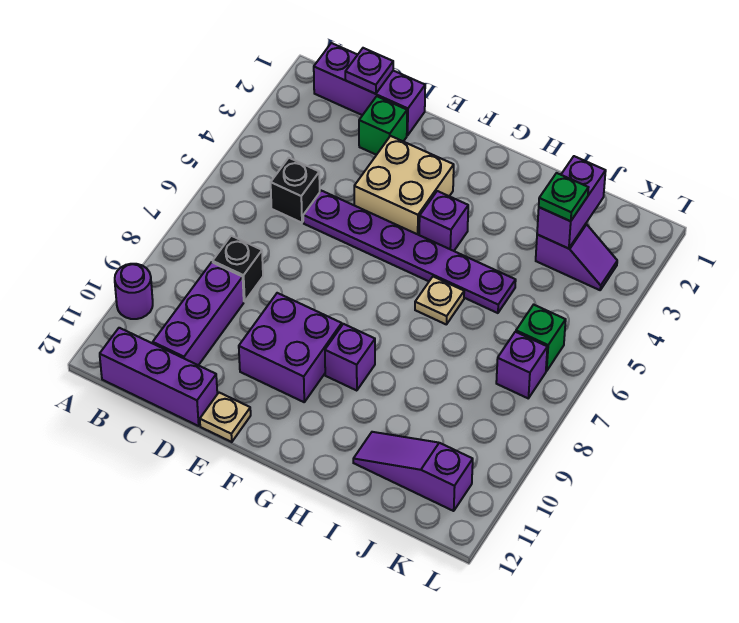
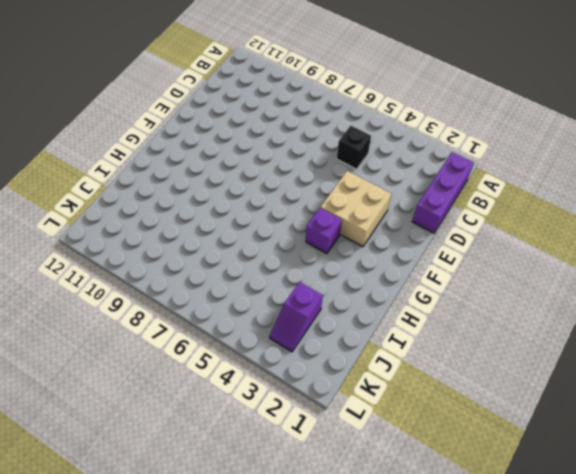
none -> purple round brick A10 level 1
none -> purple brick B12:D12 level 1
none -> black brick C8 level 1

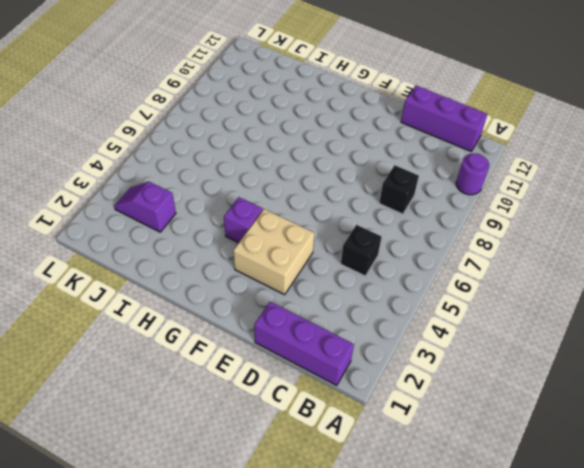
none -> purple brick C9:C11 level 1
none -> green brick D2 level 1
none -> purple plate D5:I5 level 1

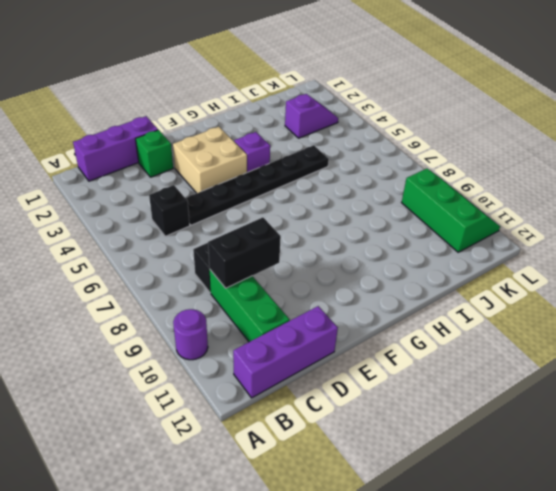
green brick C9:C11 level 1 -> purple brick C9:C11 level 1
black brick C9:D9 level 2 -> none
black plate D5:I5 level 1 -> purple plate D5:I5 level 1
green slope K9:L11 level 1 top K -> purple slope I11:K11 level 1 top K
none -> purple brick E9:F10 level 1
none -> tan plate E12 level 1
none -> purple brick G9 level 1

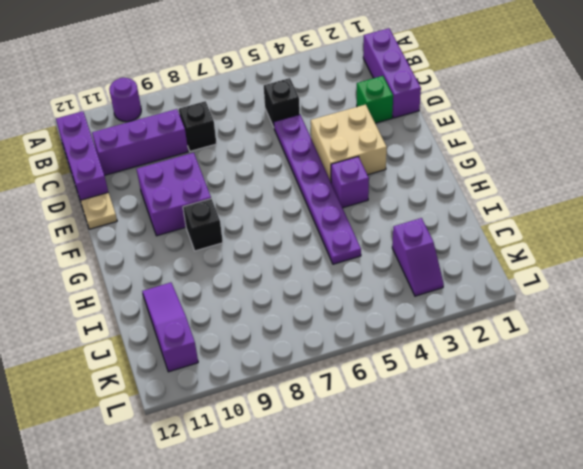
black brick G9 level 1 -> purple brick G9 level 1
none -> tan plate H6 level 1
none -> green brick K6 level 1
none -> purple brick K7 level 1

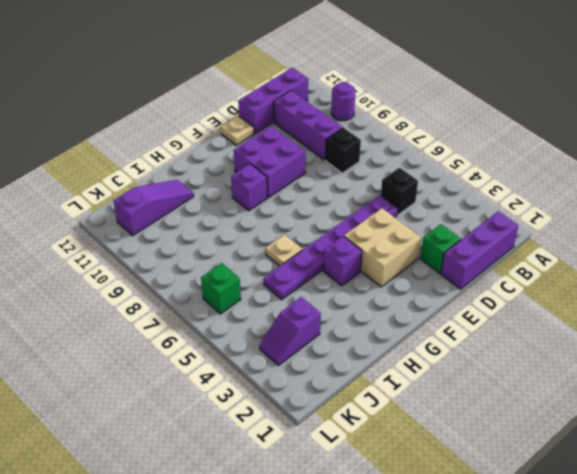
none -> purple brick K7 level 1
none -> purple plate C1 level 2
none -> purple brick J2:J3 level 2

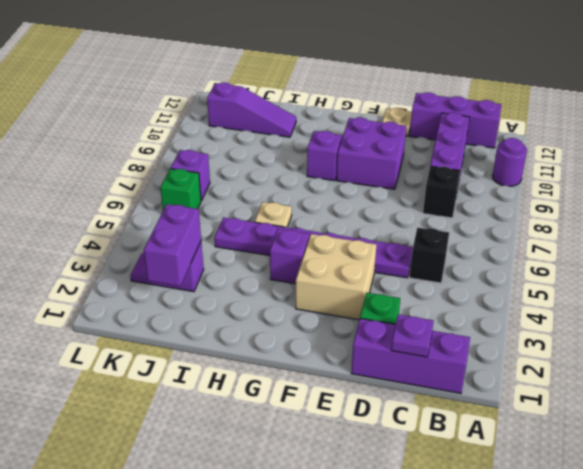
none -> green plate J3 level 3

